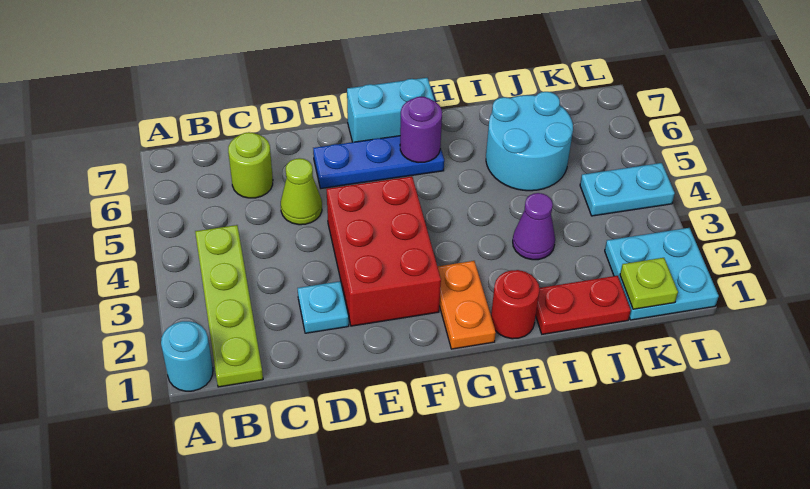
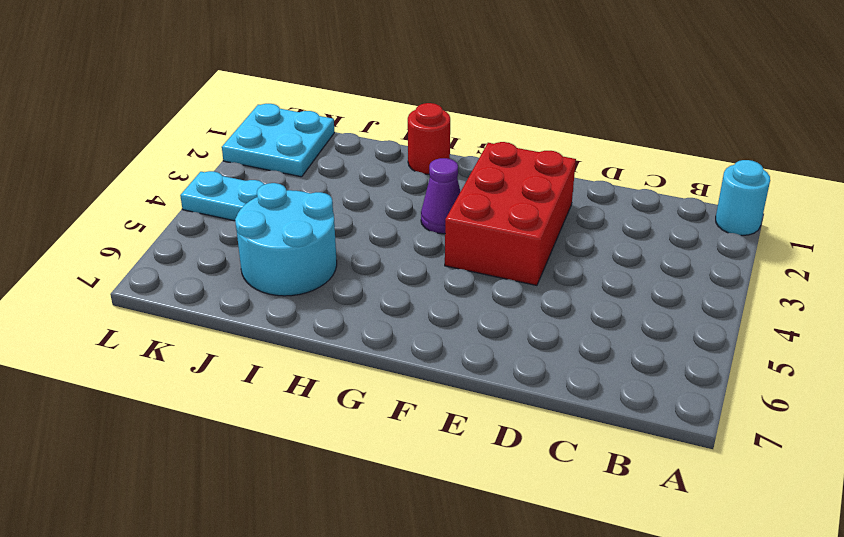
purple cone G3 level 1 -> purple cone I3 level 1
none -> lime plate B1:B4 level 1
none -> lime round brick C6 level 1
none -> cyan plate D2 level 1

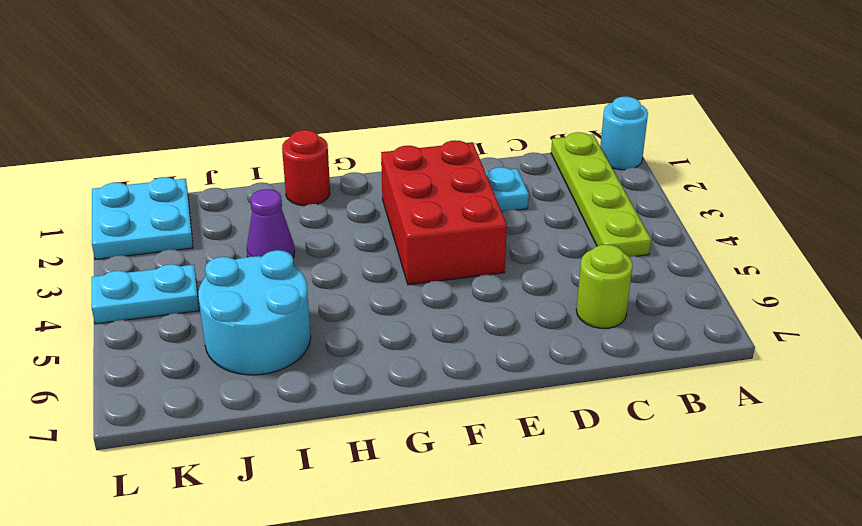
none -> lime cone D5 level 1
none -> blue plate E6:G6 level 1
none -> cyan brick F7:G7 level 1

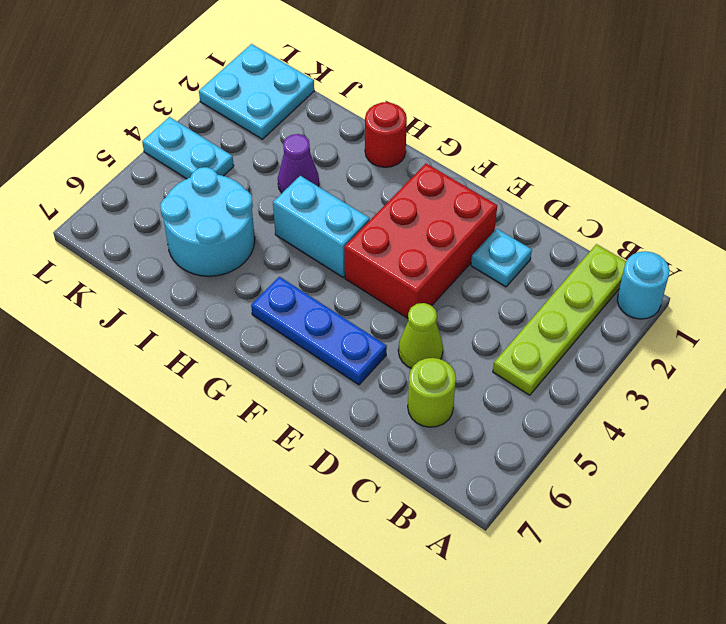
cyan brick G4:H4 level 1 -> cyan brick F7:G7 level 1
none -> orange plate G1:G2 level 1
none -> red plate I1:J1 level 1
none -> purple round brick G6 level 2

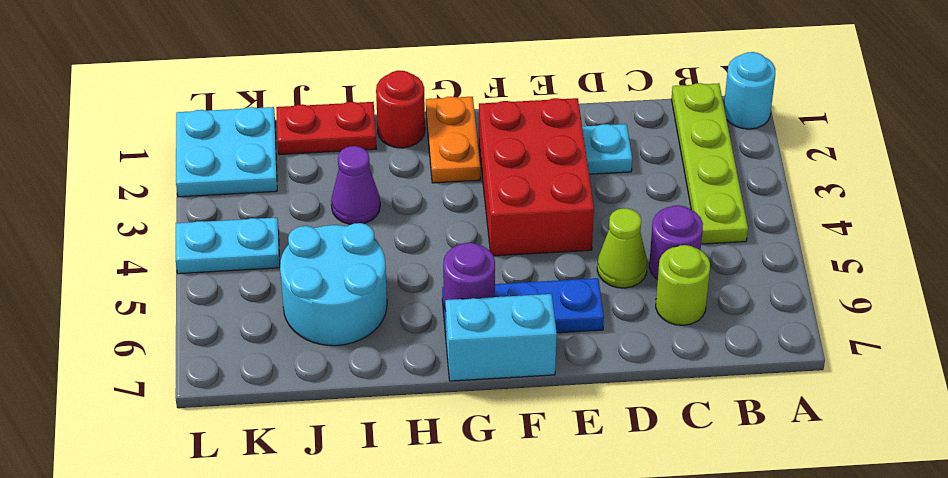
purple round brick C5 level 1 -> none
none -> lime plate K1 level 2

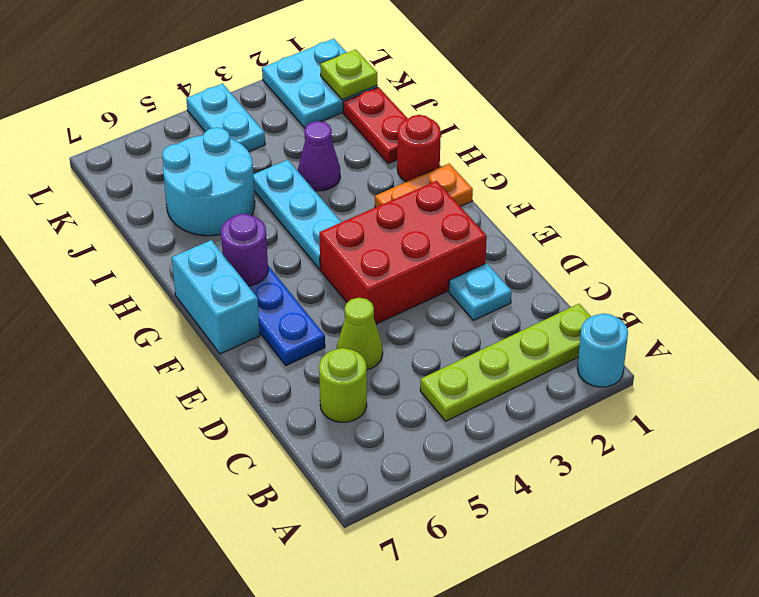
cyan plate G4:I4 level 1 -> none

